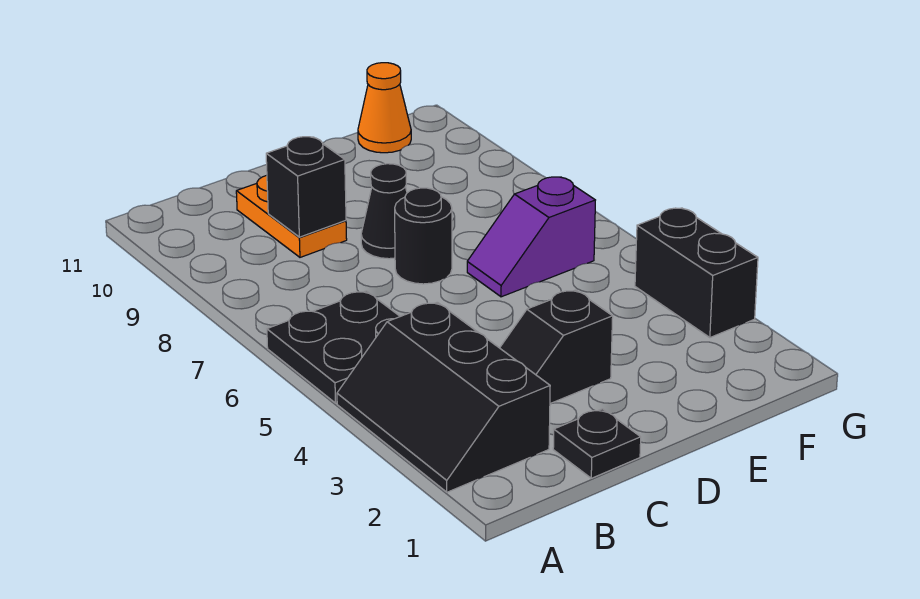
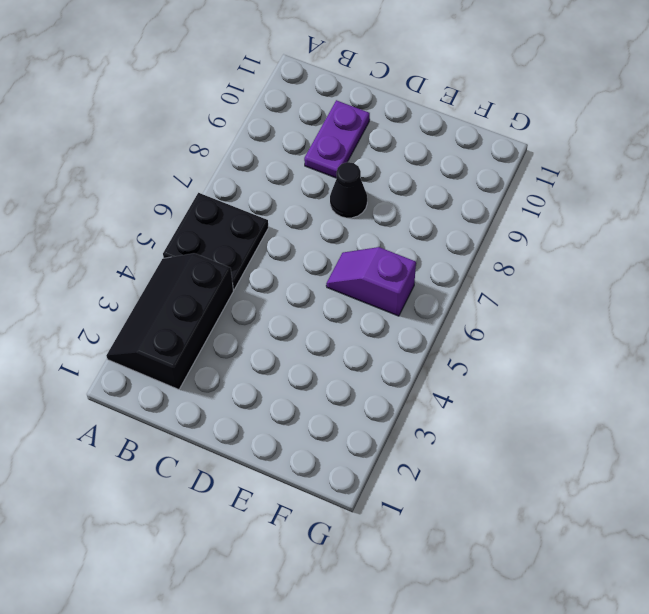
purple plate C9:C10 level 1 -> orange plate C9:C10 level 1
none -> black plate C1 level 1
none -> black slope C3:D3 level 1 top D

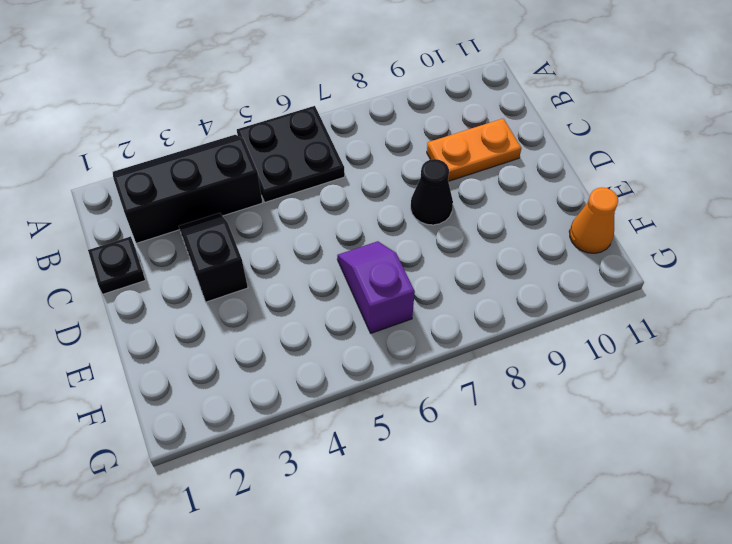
none -> black round brick D7 level 1
none -> black brick G3:G4 level 1

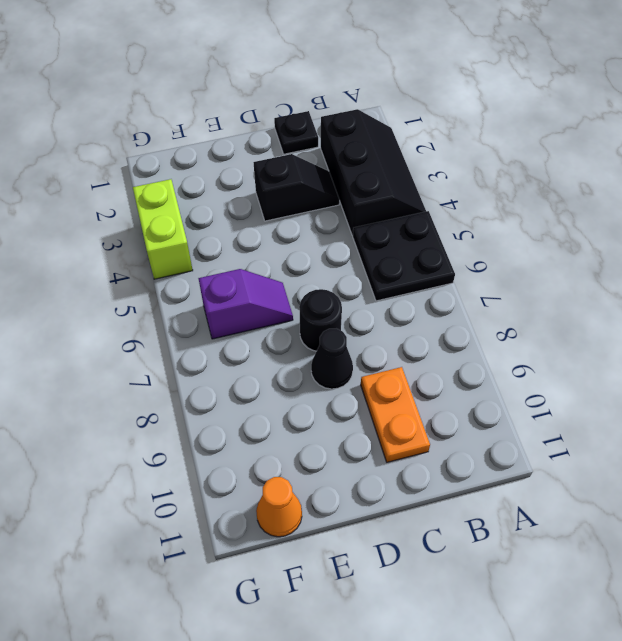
lime brick G3:G4 level 1 -> black brick G3:G4 level 1
none -> black brick C9 level 2

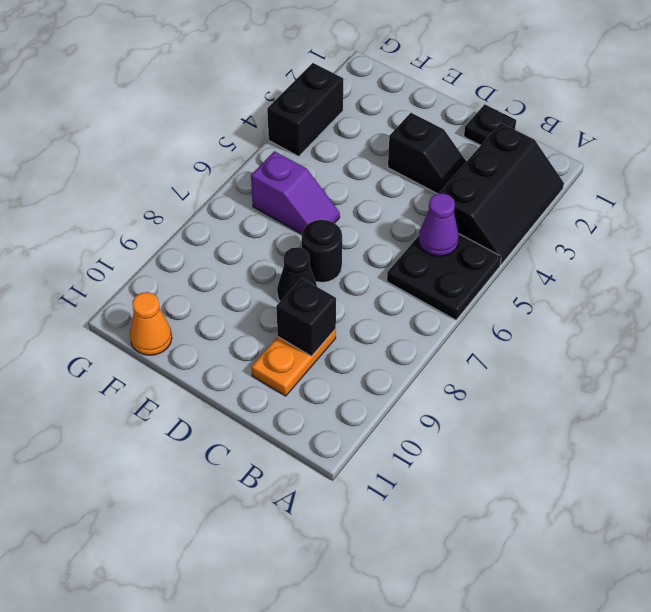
purple cone B5 level 2 -> none

